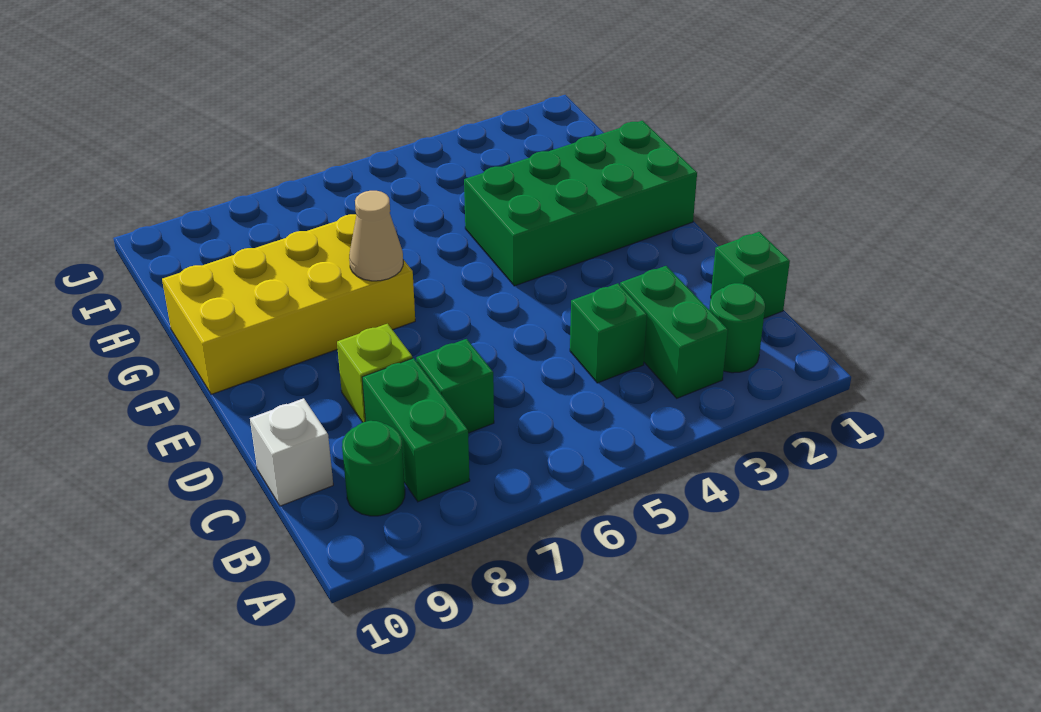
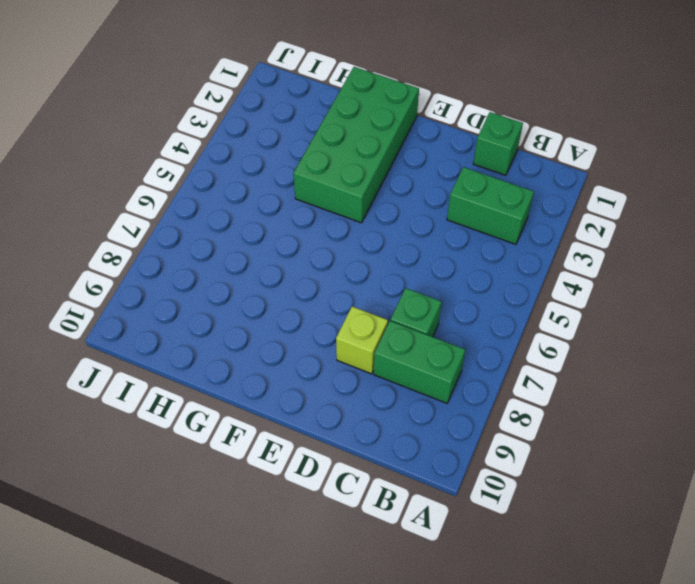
none -> green round brick B2 level 1
none -> green round brick B9 level 1
none -> green brick C4 level 1

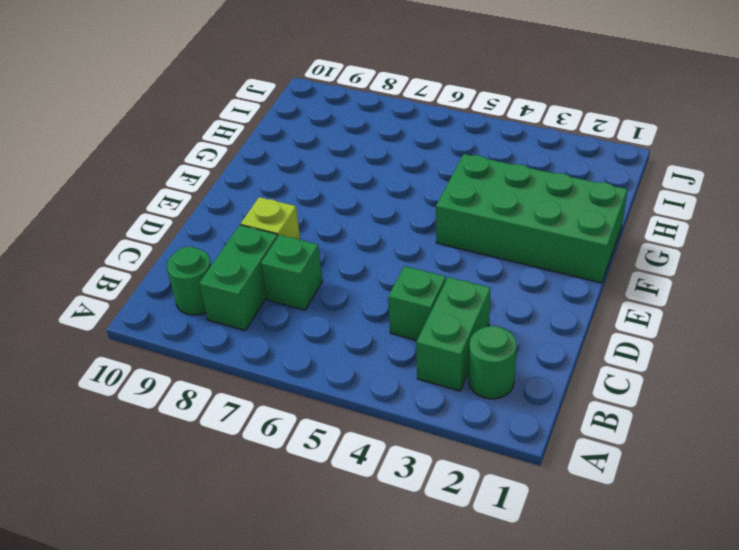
none -> green brick C1 level 1
none -> white brick C10 level 1
none -> yellow brick F7:G10 level 1

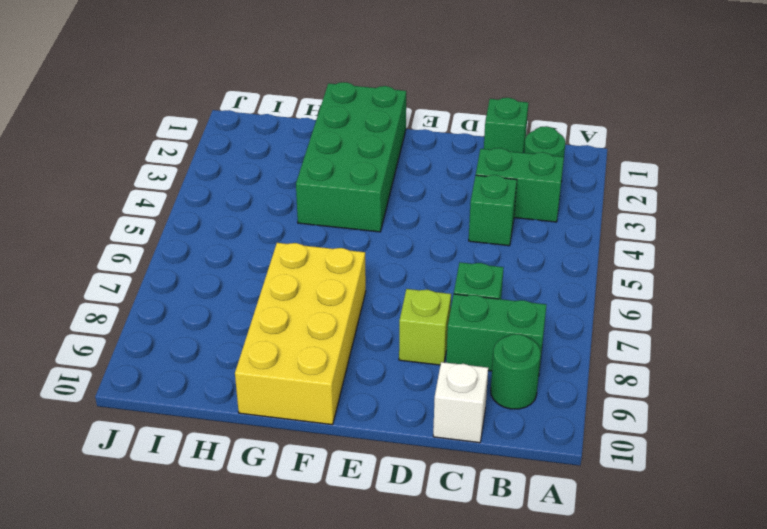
none -> tan cone F7 level 2

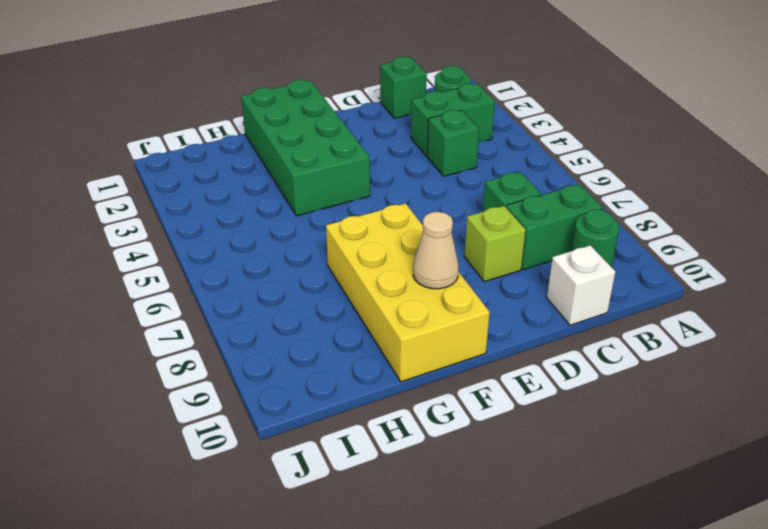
tan cone F9 level 2 -> tan cone F7 level 2

